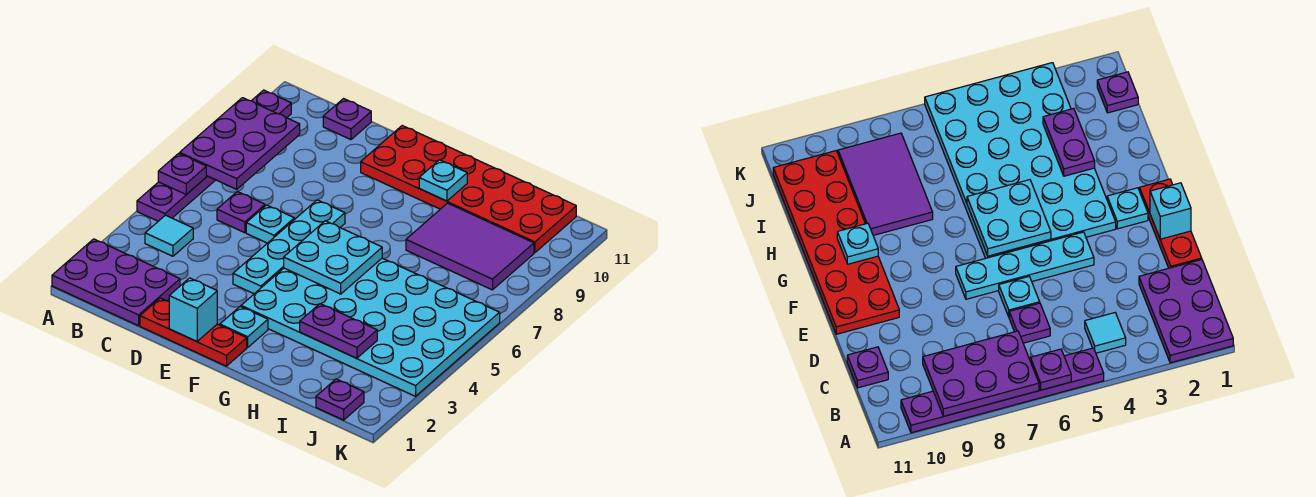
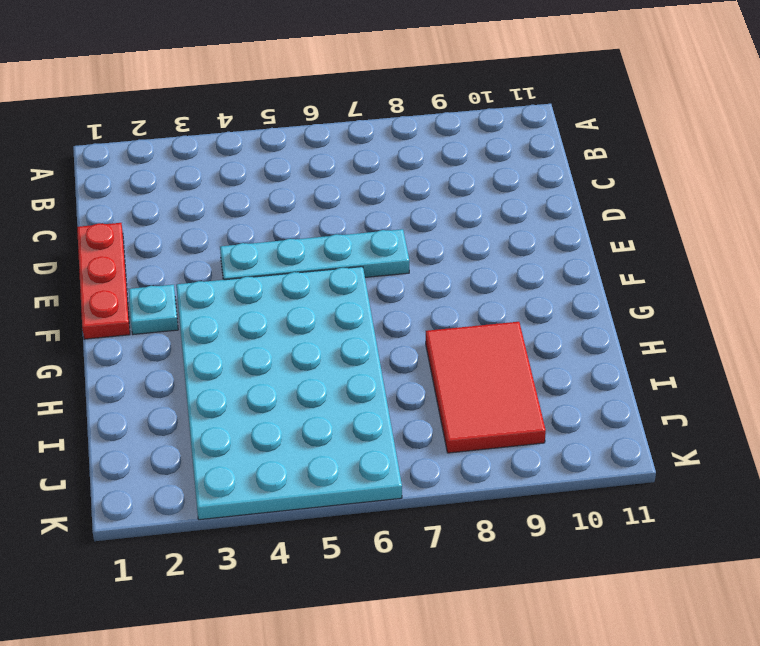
red tile H8:J9 level 1 -> purple tile H8:J9 level 1
none -> purple plate A1:C2 level 1
none -> purple plate A5:A10 level 1
none -> cyan tile B4 level 1

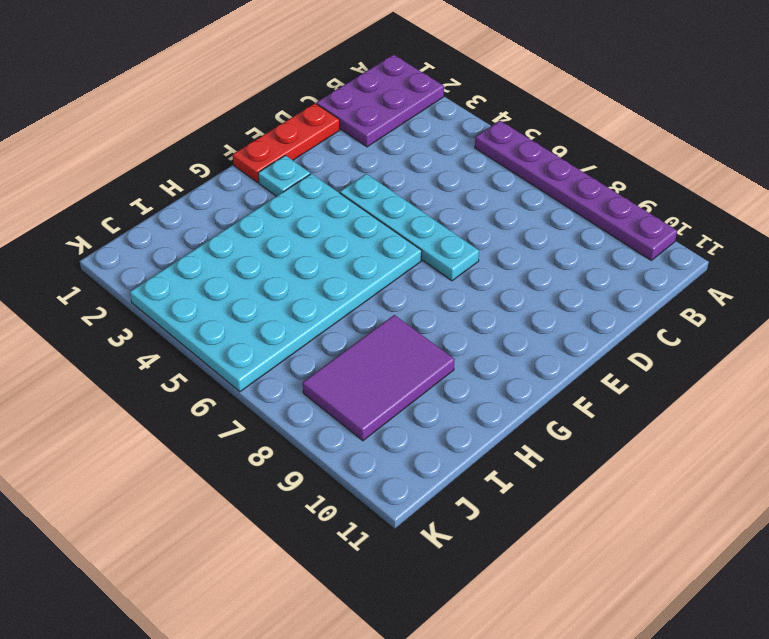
none -> cyan tile B4 level 1
none -> purple plate C6 level 1
none -> purple plate C11 level 1

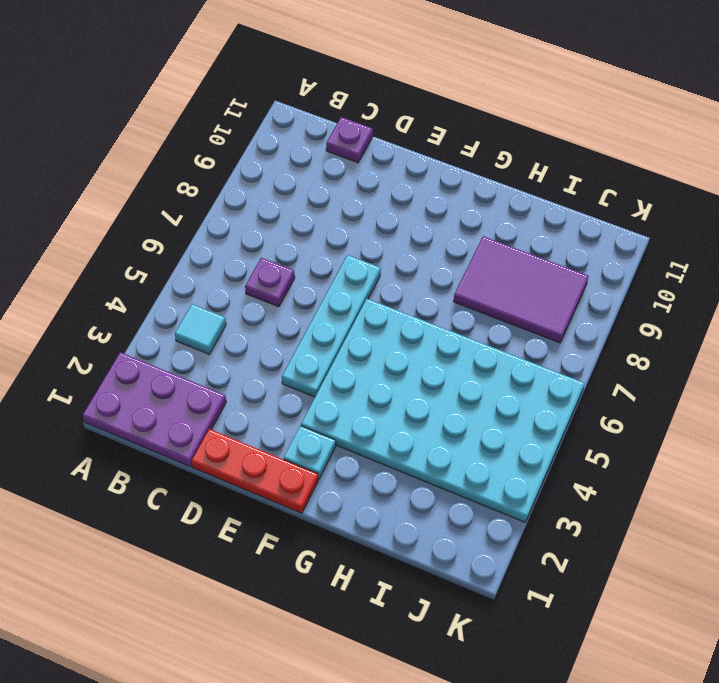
none -> purple plate A5:A10 level 1
none -> cyan plate D6 level 1
none -> red plate E10:J11 level 1

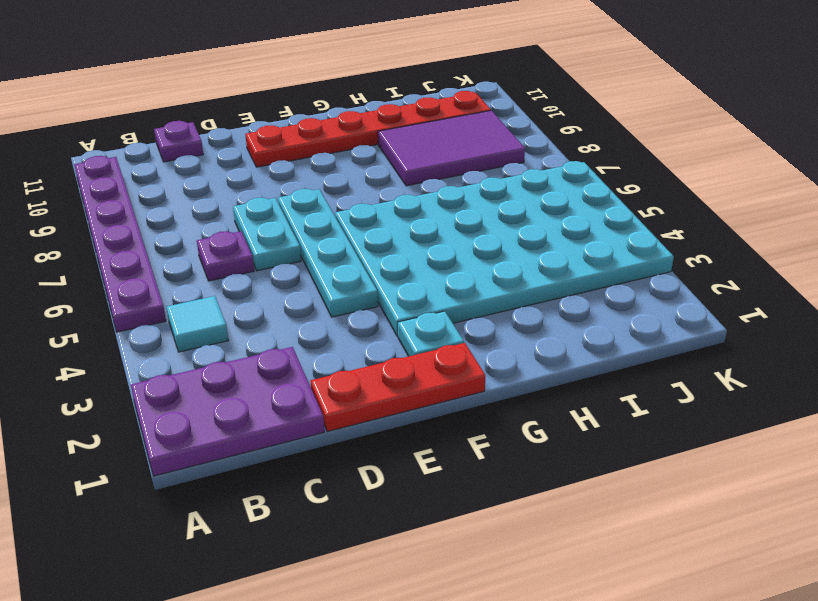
cyan plate D6:D7 level 1 -> cyan plate D6 level 1
red plate E10:J10 level 1 -> red plate E10:J11 level 1
none -> purple plate J1 level 1
none -> purple plate A6 level 2
none -> purple plate A7:B9 level 2

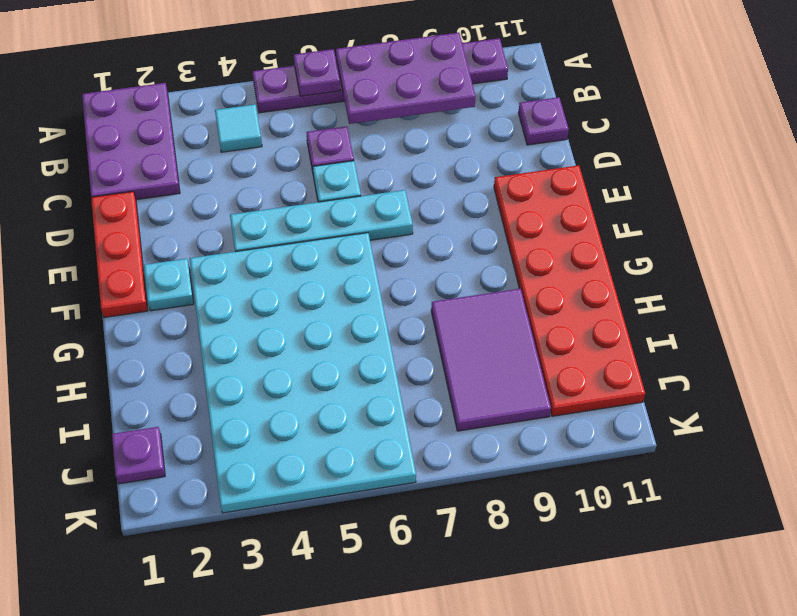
none -> cyan brick E1 level 2
none -> cyan plate F5:G6 level 2
none -> cyan plate G10 level 2

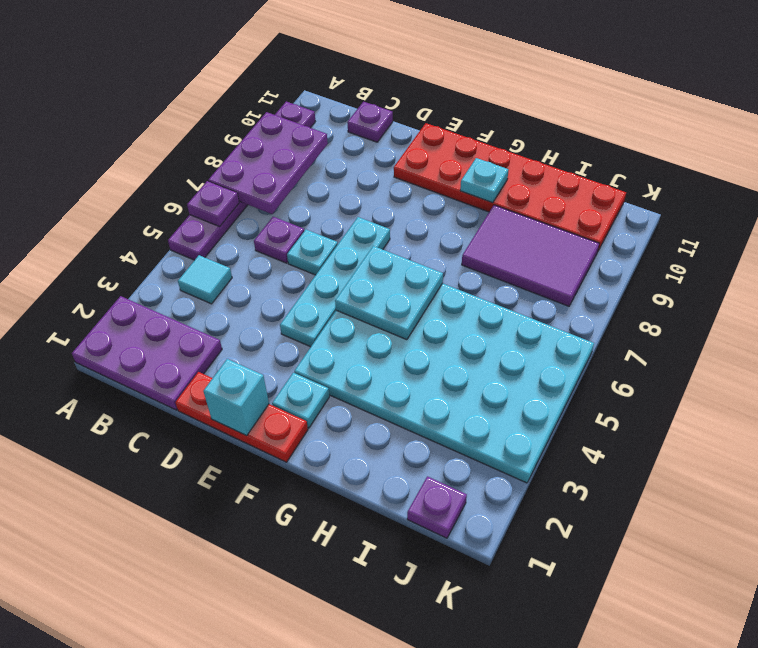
none -> purple plate H3:I3 level 2

